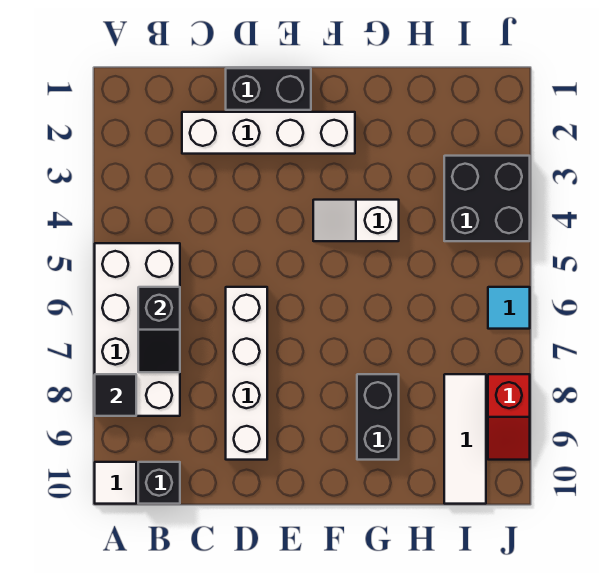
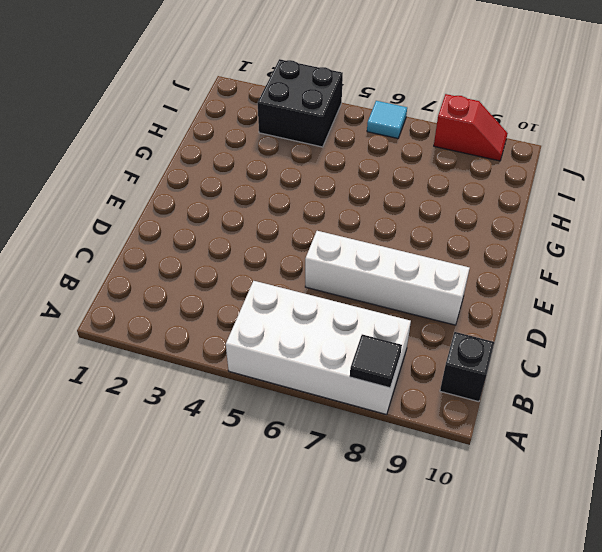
none -> white tile A10 level 1
none -> white brick C2:F2 level 1
none -> black brick D1:E1 level 1

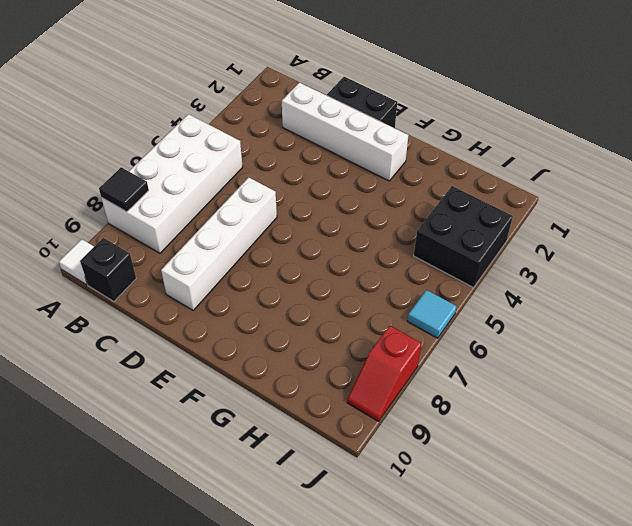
none -> white slope F4:G4 level 1 top G
none -> black brick G8:G9 level 1
none -> white tile I8:I10 level 1

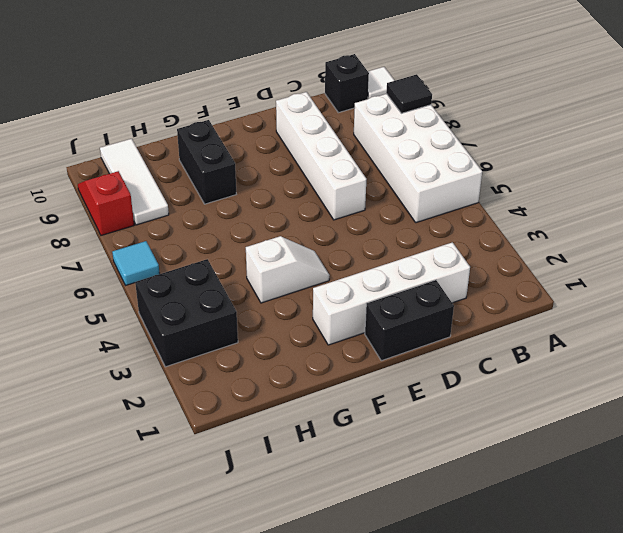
none -> black slope B6:B7 level 2 top 6

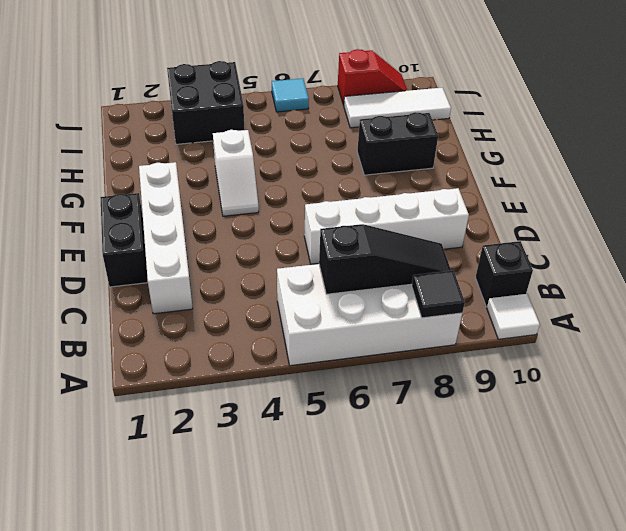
black slope B6:B8 level 2 top 6 -> black slope B6:B7 level 2 top 6

